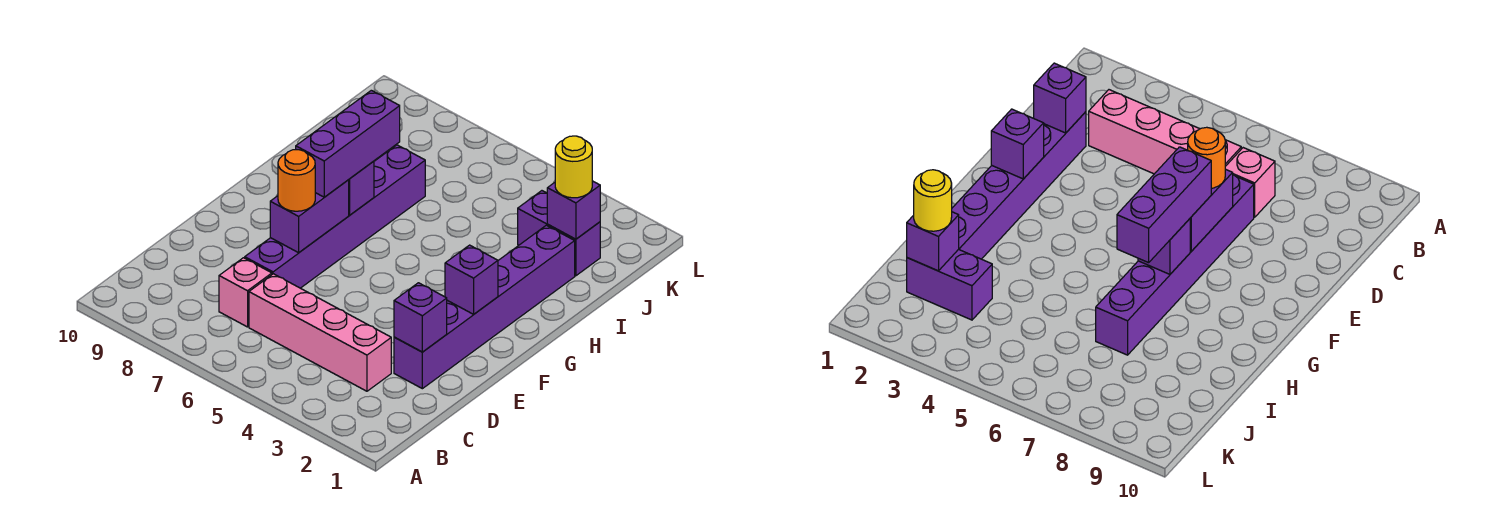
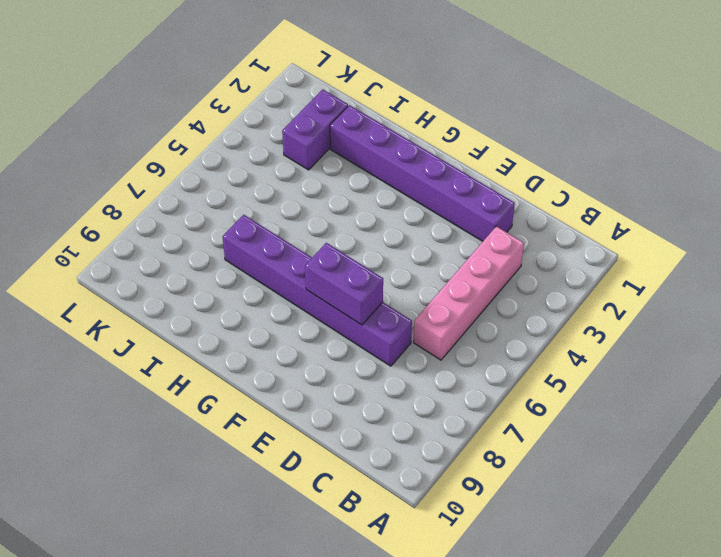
none -> pink brick C7 level 1
none -> purple brick D2 level 2
none -> purple brick F2 level 2

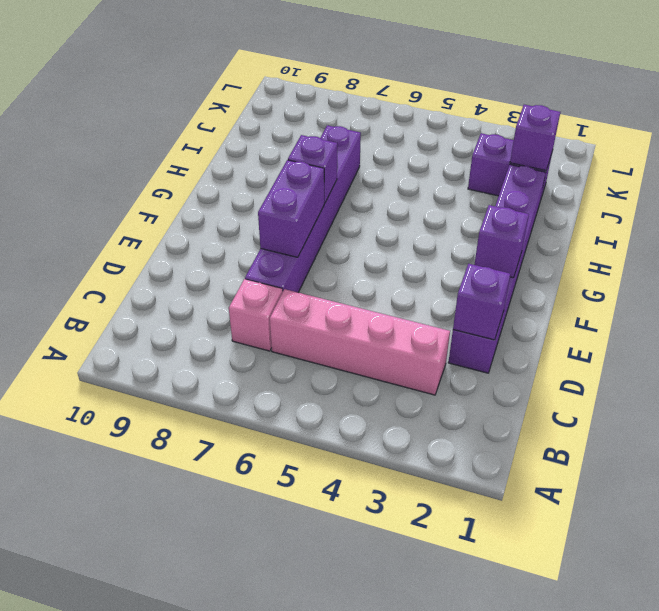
none -> orange round brick E7 level 3
none -> purple brick F7:H7 level 3
none -> yellow round brick J2 level 3

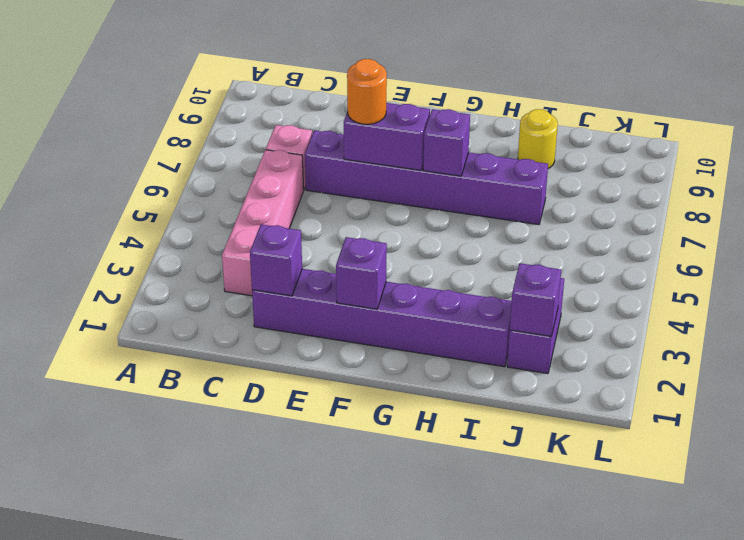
yellow round brick I9 level 1 -> yellow round brick J2 level 3
none -> purple brick F7:H7 level 3

